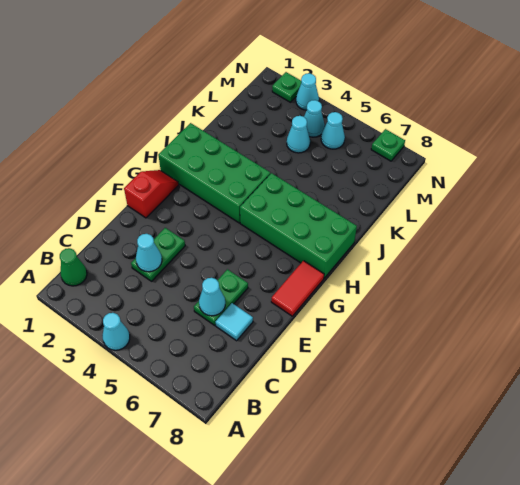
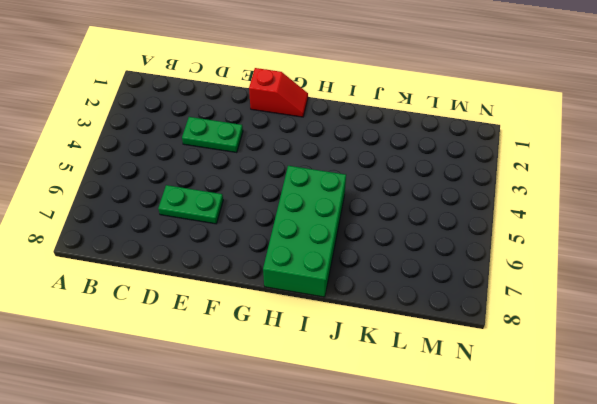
none -> cyan cone A4 level 1
none -> green cone B1 level 1
none -> cyan tile D7 level 1

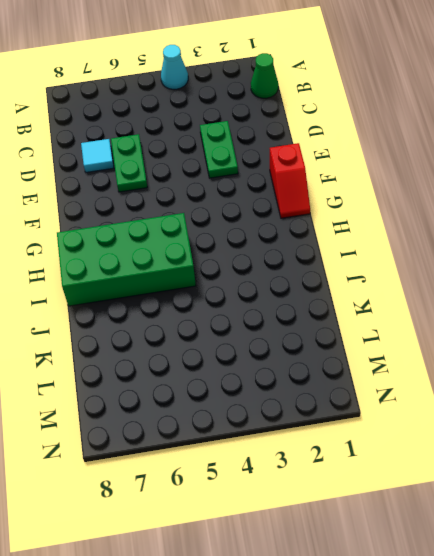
none -> red tile F8:G8 level 1
none -> green brick H1:I4 level 1
none -> cyan cone L4 level 1

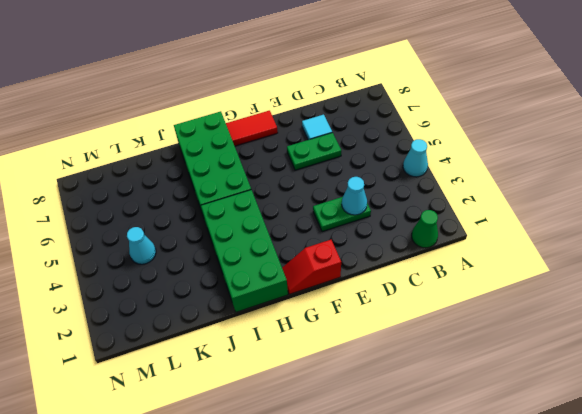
none -> cyan cone M4 level 1
none -> cyan cone M5 level 1
none -> green plate N2 level 1

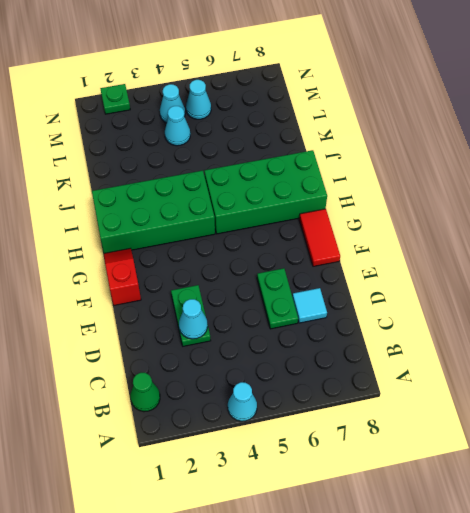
none -> cyan cone N3 level 1
none -> green plate N7 level 1
none -> cyan cone D6 level 2

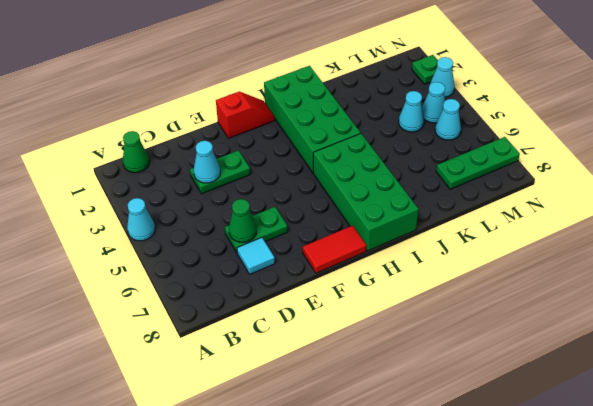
green cone D6 level 2 -> cyan cone D6 level 2
green plate L7:N7 level 1 -> green plate N7 level 1

